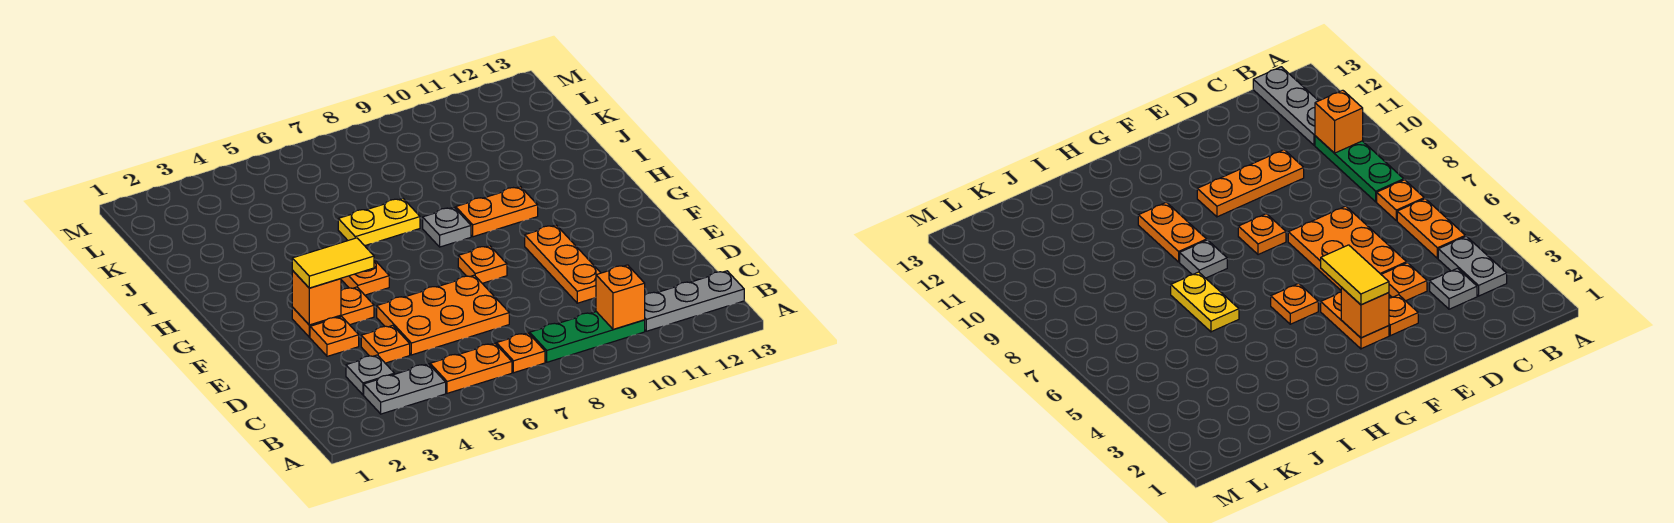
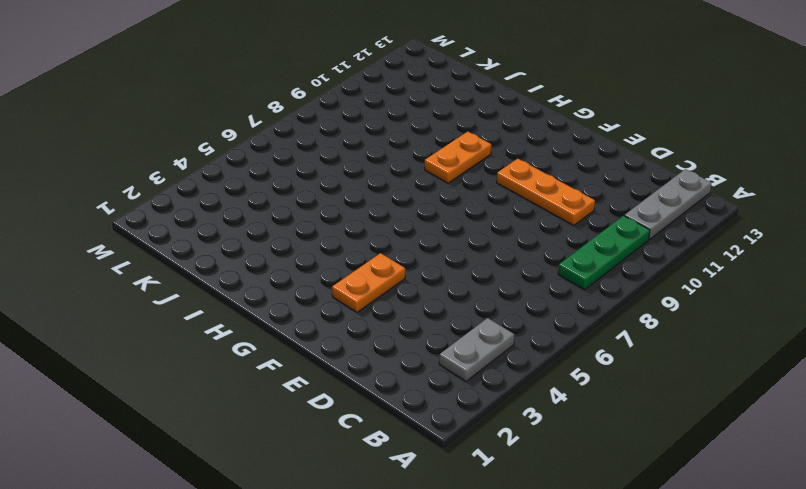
none -> orange plate B5:B6 level 1
none -> orange plate B7 level 1
none -> grey plate C3 level 1

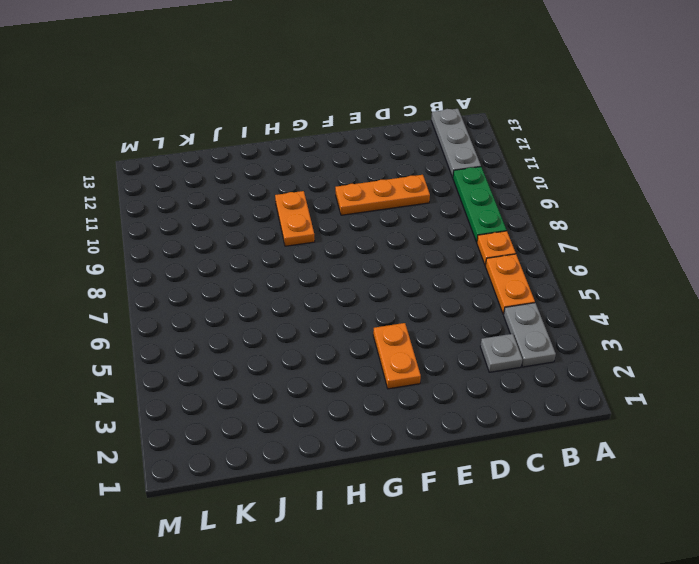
none -> orange plate D4 level 1
none -> orange plate D5:E7 level 1
none -> orange plate E3 level 1

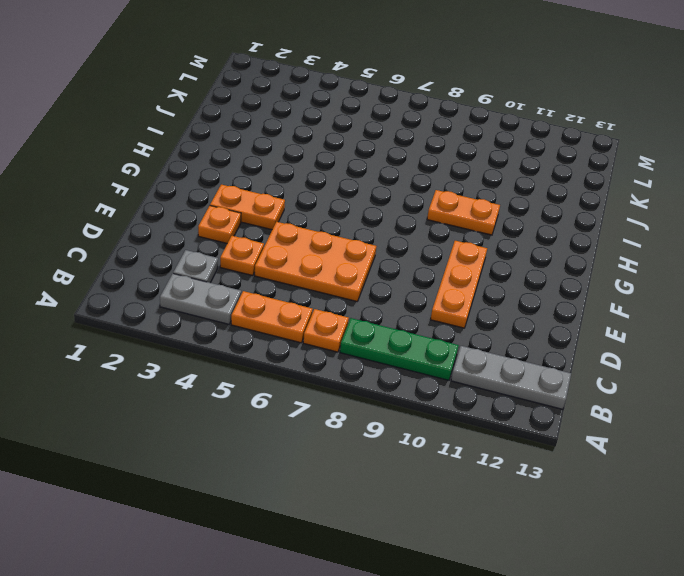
none -> orange plate F8 level 1
none -> orange plate G5 level 1
none -> grey plate H8 level 1

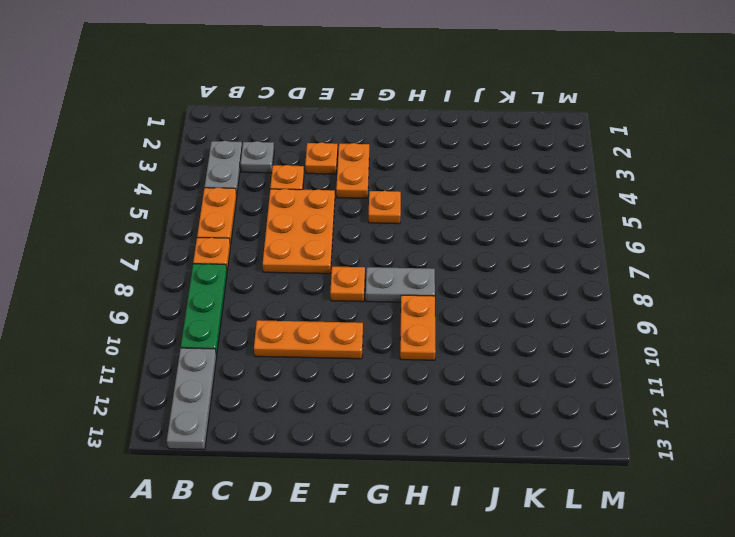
grey plate G8:H8 level 1 -> grey plate H8 level 1
none -> yellow plate I6:I7 level 1
none -> orange brick B10 level 2
none -> orange brick F3 level 2

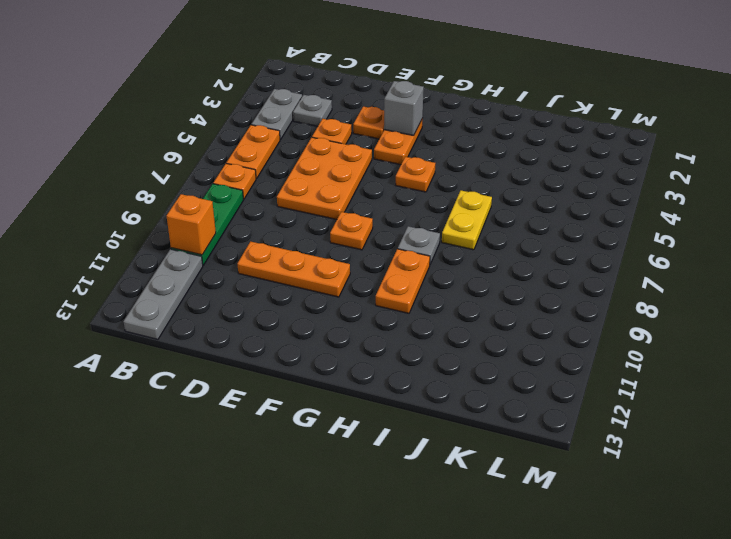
grey brick F3 level 2 -> orange brick F3 level 2
none -> yellow tile F3:F4 level 3

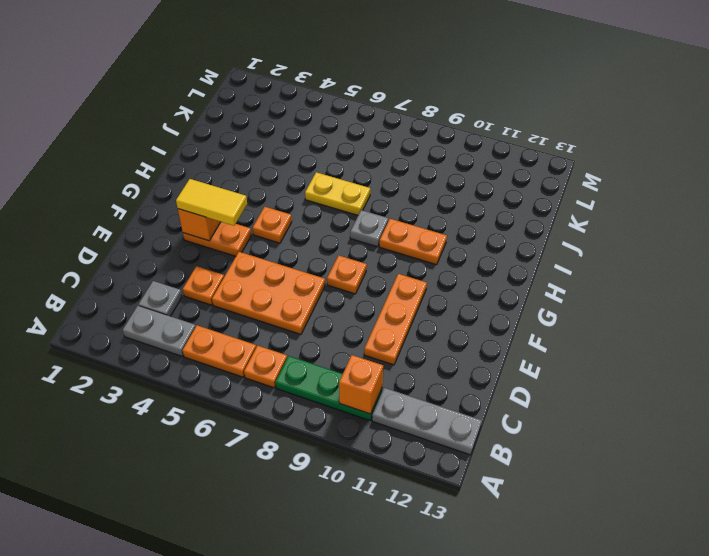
none -> orange plate E3 level 1

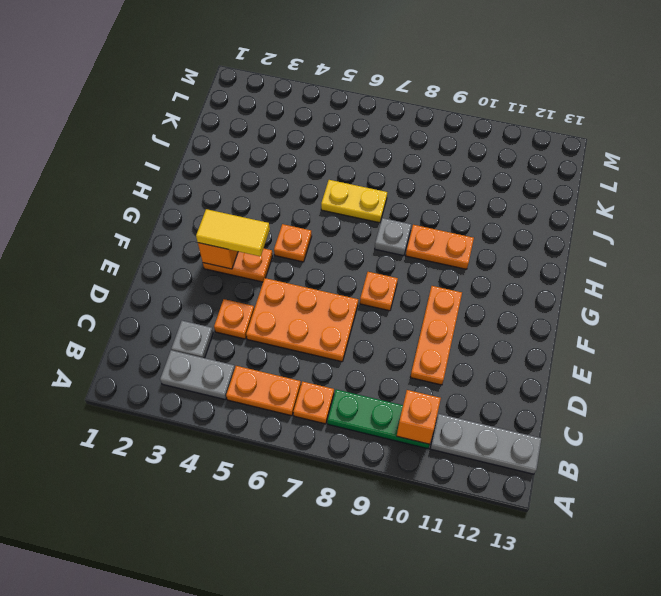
none -> orange plate E3 level 1

